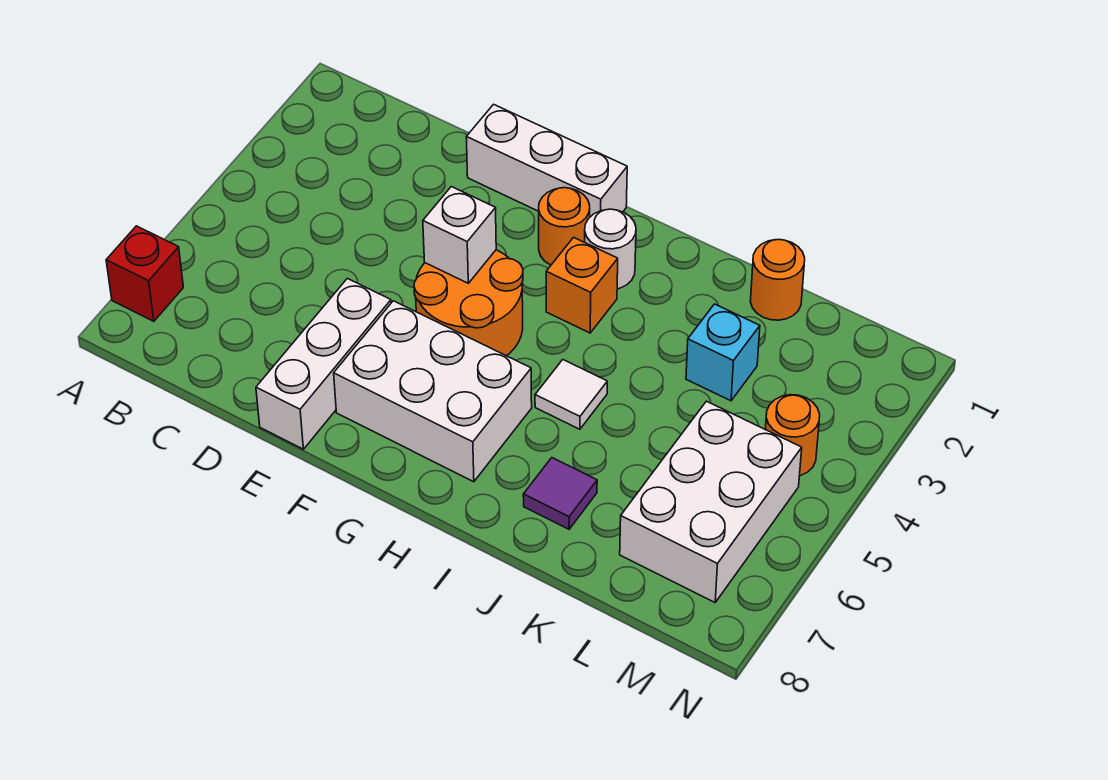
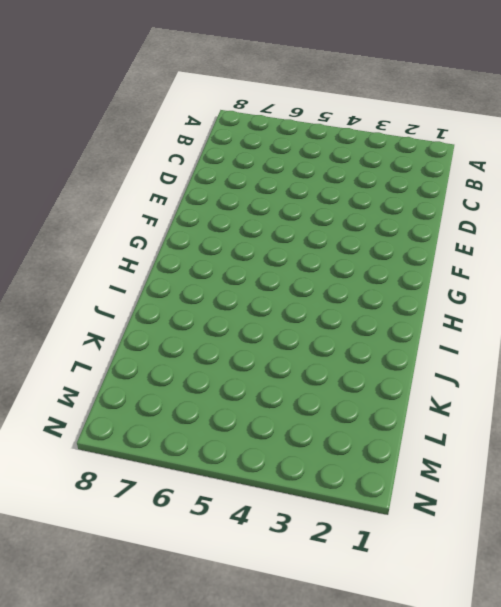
none -> red brick A7 level 1
none -> white brick E1:G1 level 1
none -> white brick E6:E8 level 1

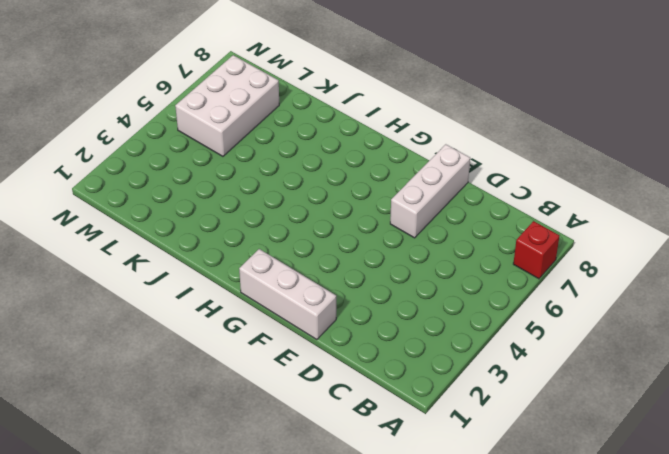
none -> orange round brick F4:G5 level 1
none -> white brick F6:H7 level 1
none -> orange round brick G2 level 1

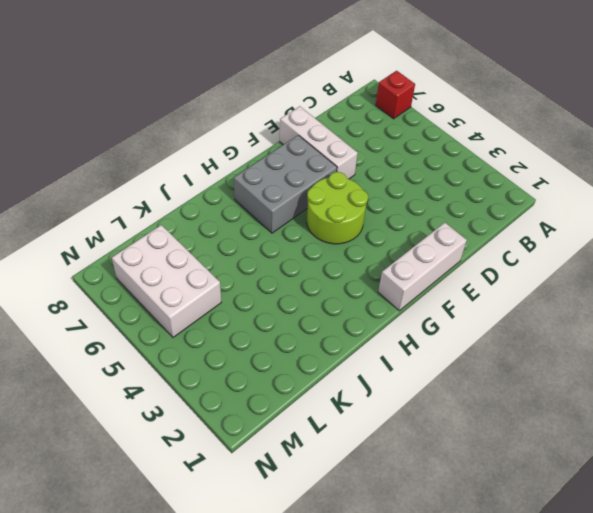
lime round brick F4:G5 level 1 -> orange round brick F4:G5 level 1
grey brick F6:H7 level 1 -> white brick F6:H7 level 1
none -> orange round brick G2 level 1
none -> white round brick H2 level 1
none -> orange brick H3 level 1

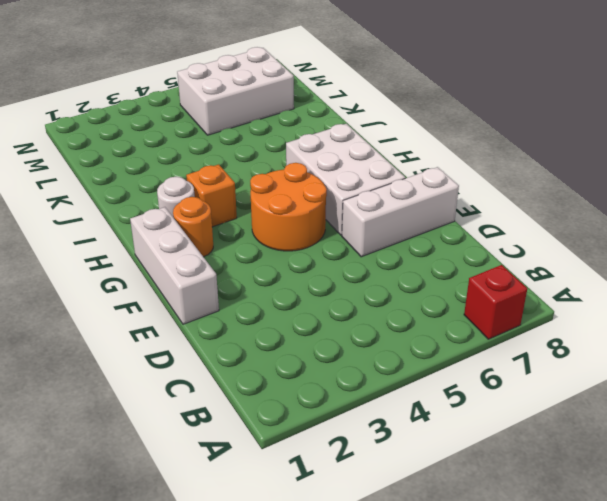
none -> white tile I5 level 1
none -> purple tile J7 level 1
none -> orange round brick K1 level 1

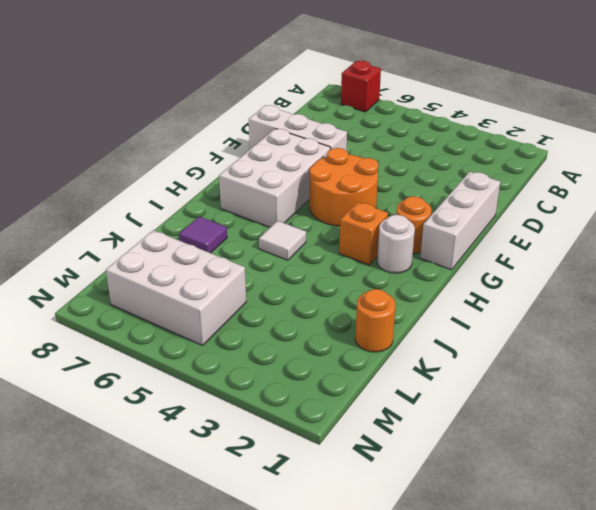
none -> cyan brick K3 level 1
none -> orange round brick M4 level 1
none -> white brick F4 level 2

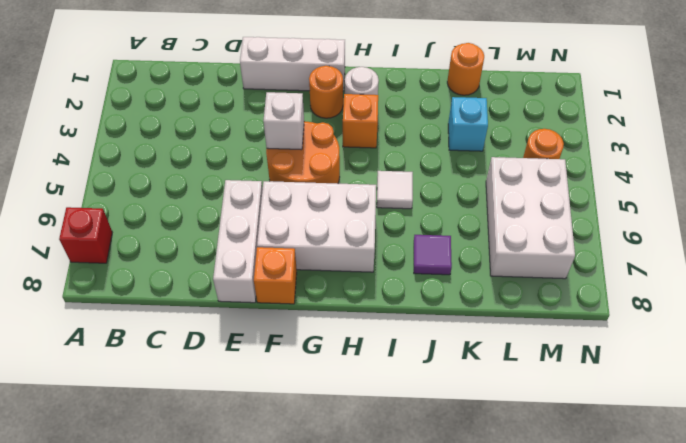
orange brick F8 level 1 -> none

